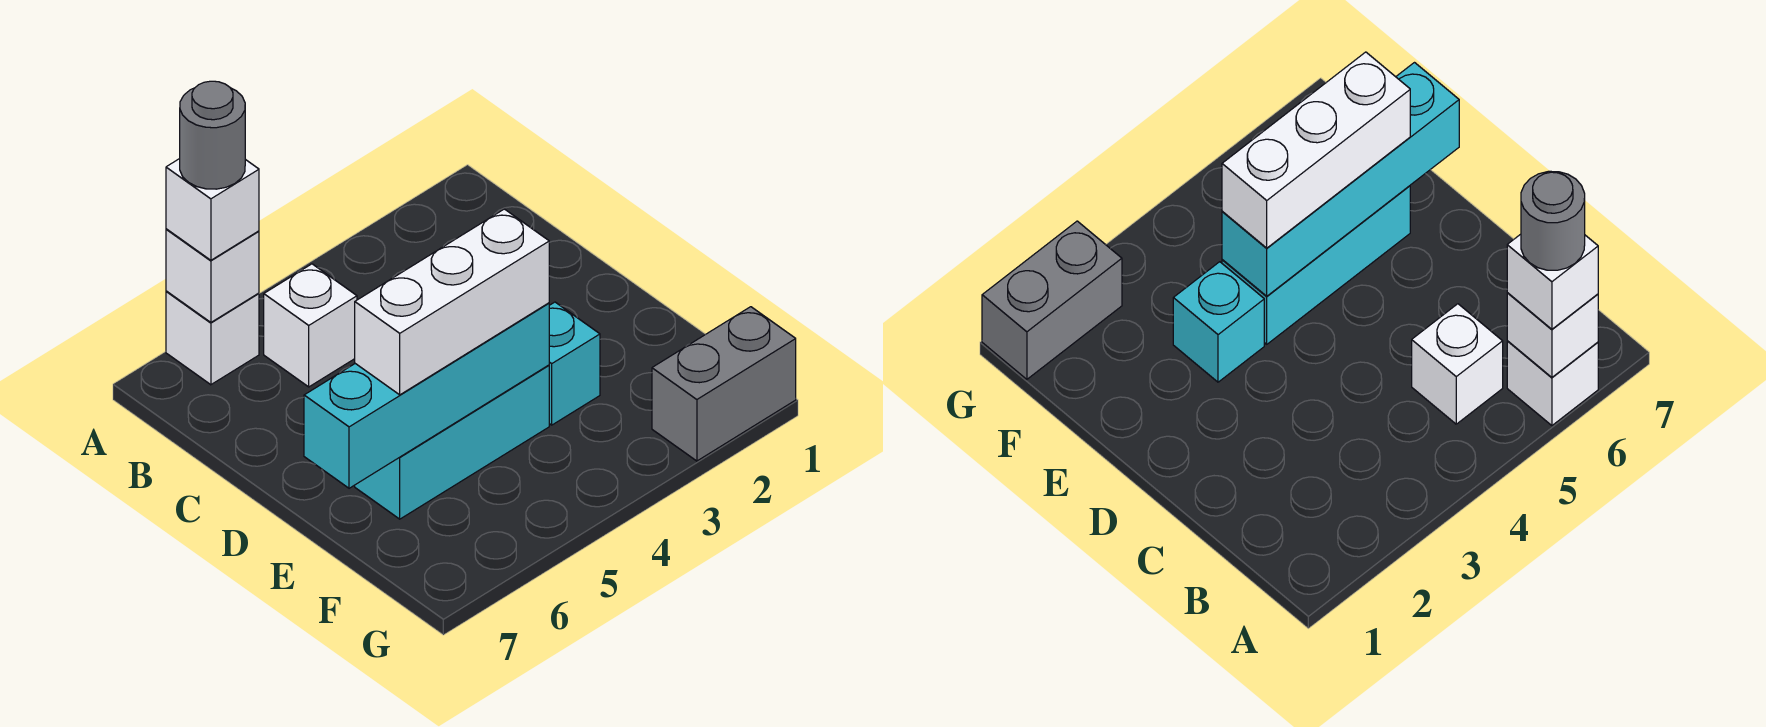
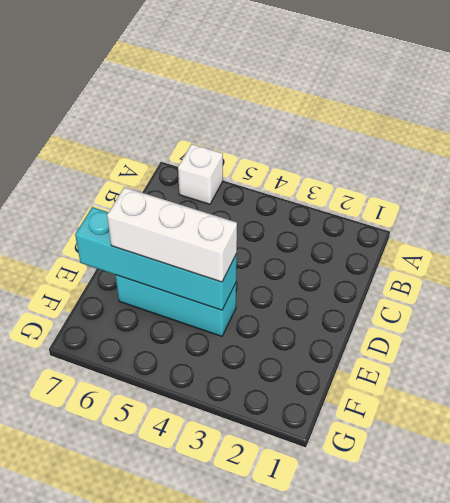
none -> white brick B5 level 1
none -> cyan brick E3 level 1

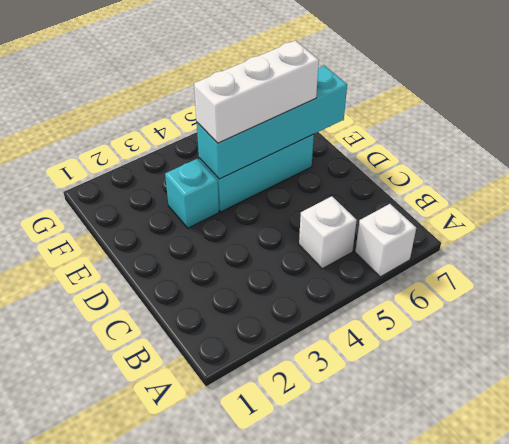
none -> grey brick G1:G2 level 1
none -> white brick A6 level 2

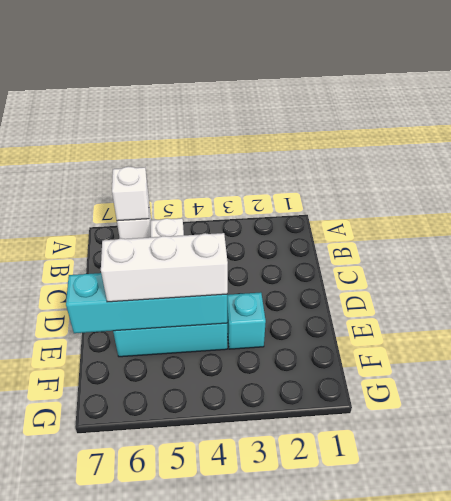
none -> grey brick G1:G2 level 1
none -> white brick A6 level 3

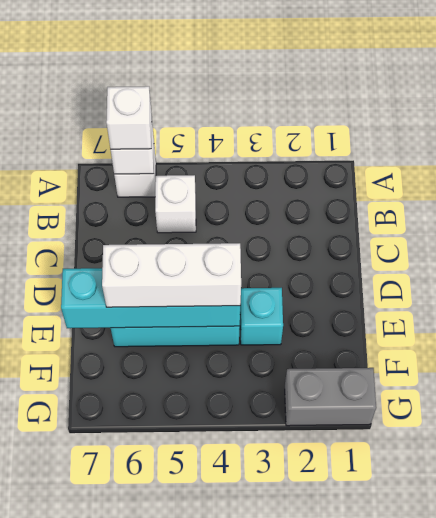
none -> grey round brick A6 level 4

